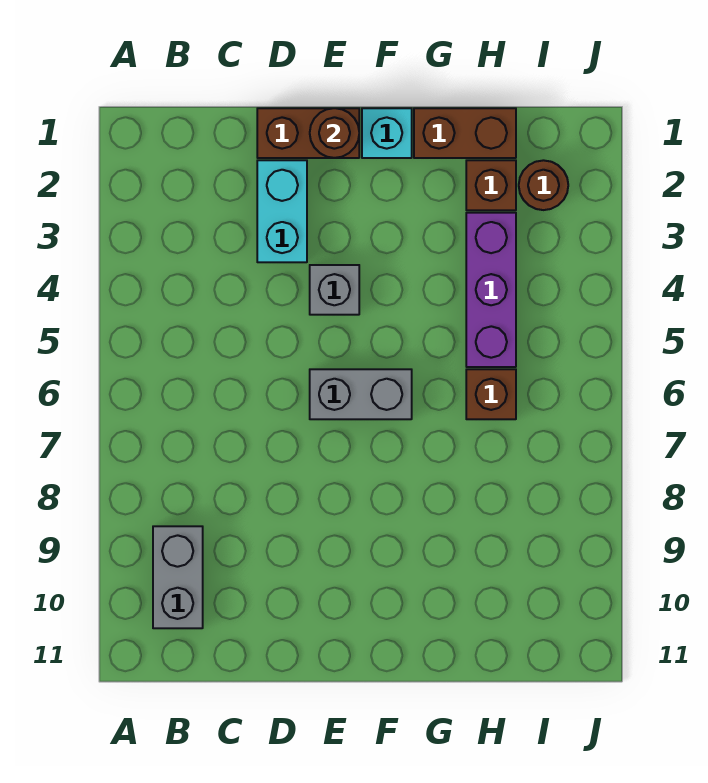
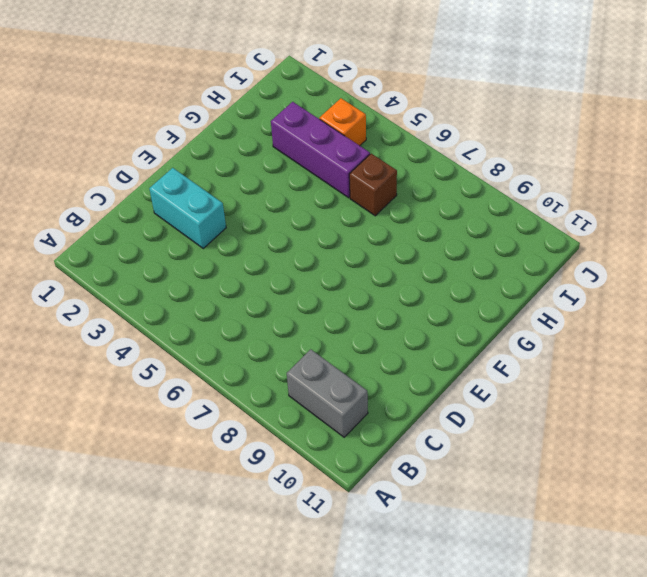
orange brick I4 level 1 -> none
none -> brown brick D1:E1 level 1
none -> grey brick E4 level 1
none -> grey brick E6:F6 level 1

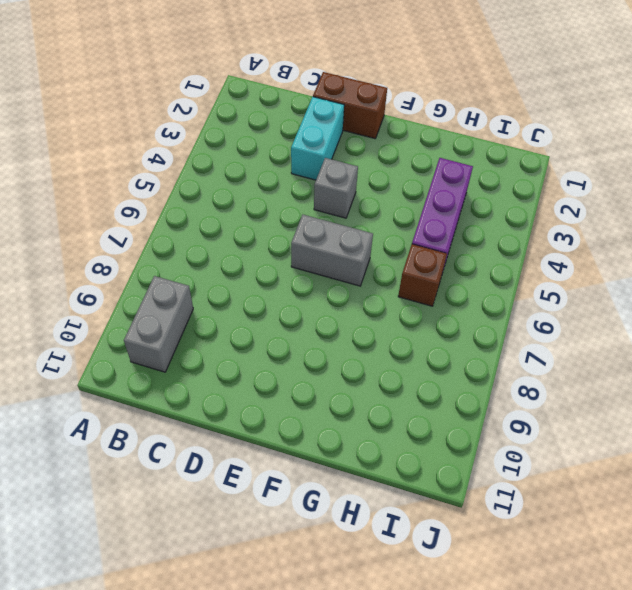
none -> cyan brick F1 level 1
none -> brown brick G1:H1 level 1
none -> brown brick H2 level 1

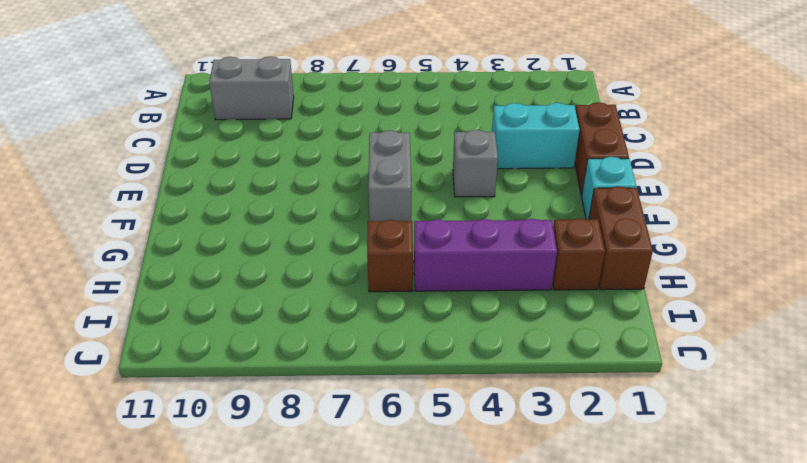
none -> brown round brick I2 level 1
none -> brown round brick E1 level 2

